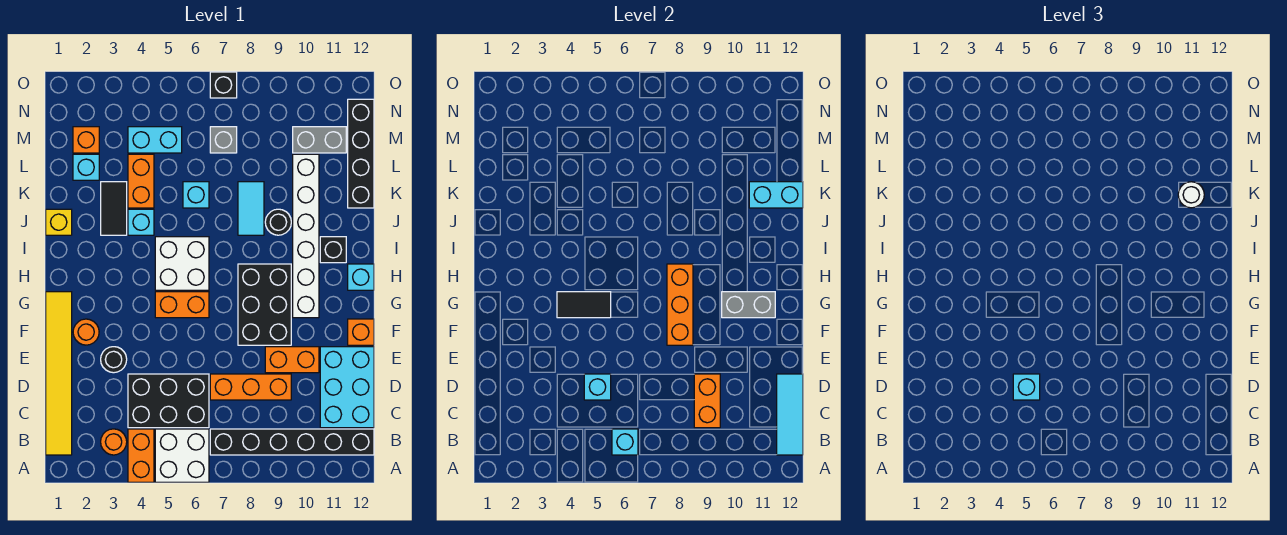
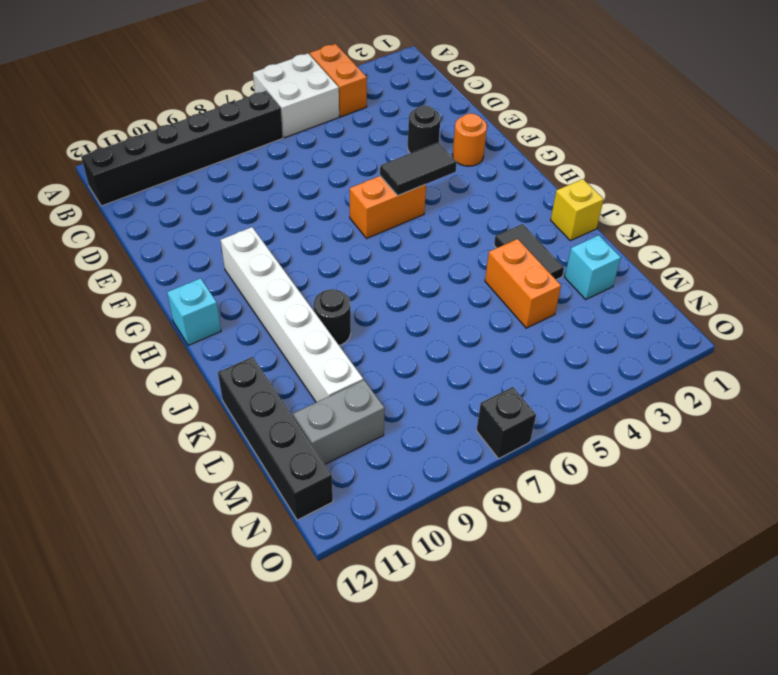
none -> yellow tile B1:G1 level 1
none -> orange round brick B3 level 1
none -> black brick C4:D6 level 1
none -> cyan brick C11:E12 level 1

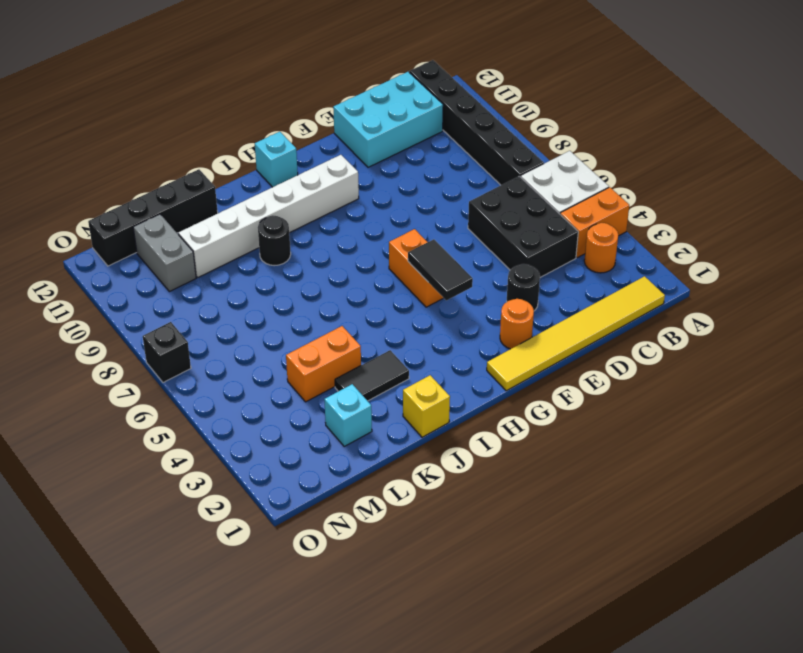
none -> orange brick D7:D9 level 1
none -> orange brick E9:E10 level 1
none -> black brick F8:H9 level 1
none -> orange brick F12 level 1

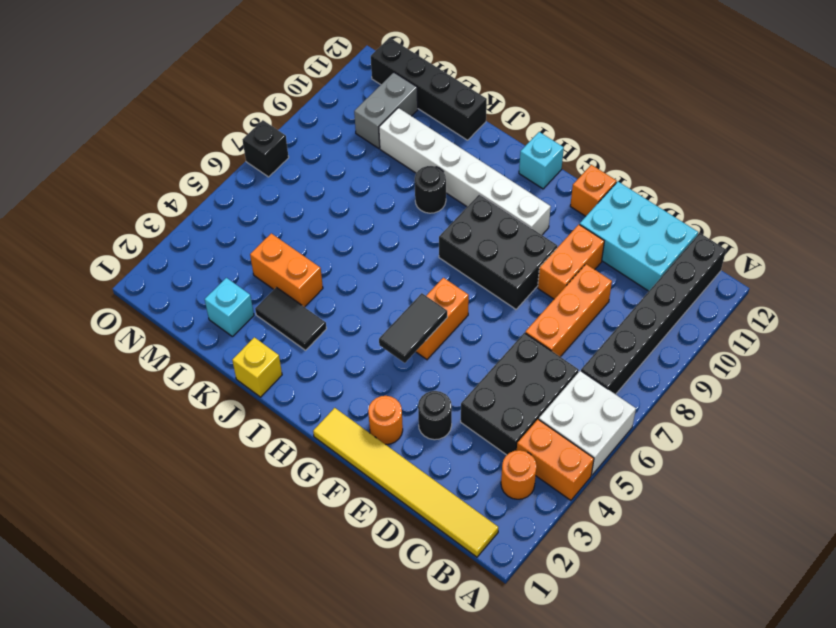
none -> white brick H5:I6 level 1
none -> black brick I11 level 1
none -> cyan brick J4 level 1
none -> cyan tile J8:K8 level 1

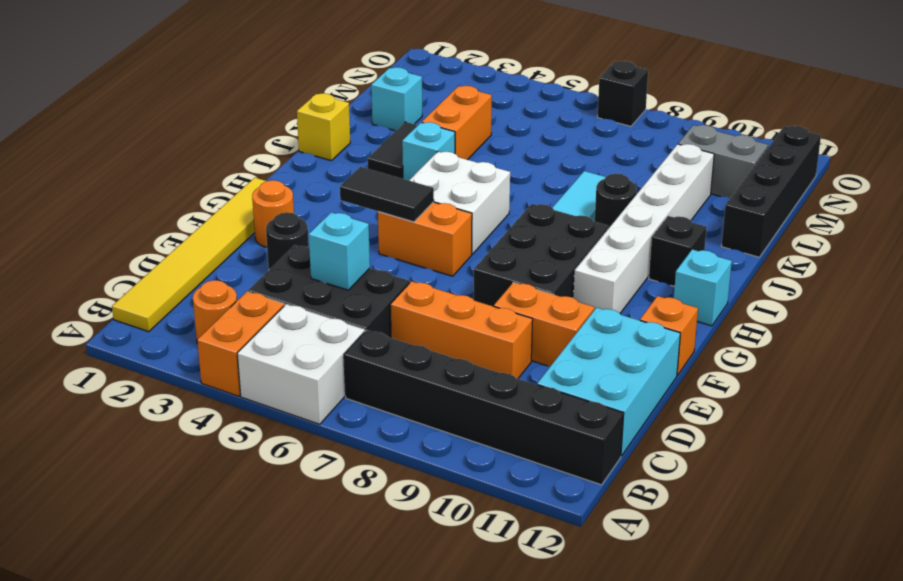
none -> cyan brick K6 level 1
none -> orange brick M2 level 1
none -> cyan brick M4:M5 level 1
none -> grey brick M7 level 1

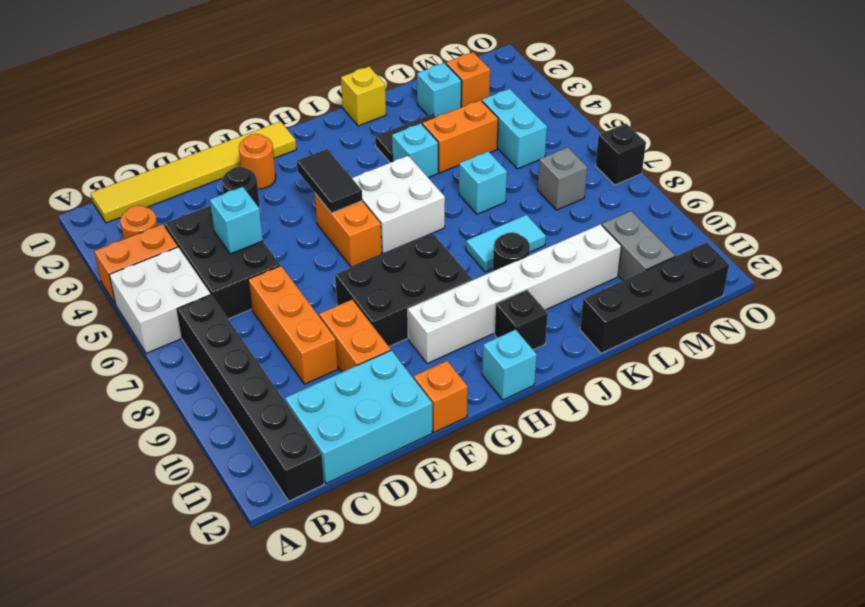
none -> cyan brick B6 level 2
none -> cyan tile B12:D12 level 2
none -> orange brick C9:D9 level 2
none -> orange brick F8:H8 level 2

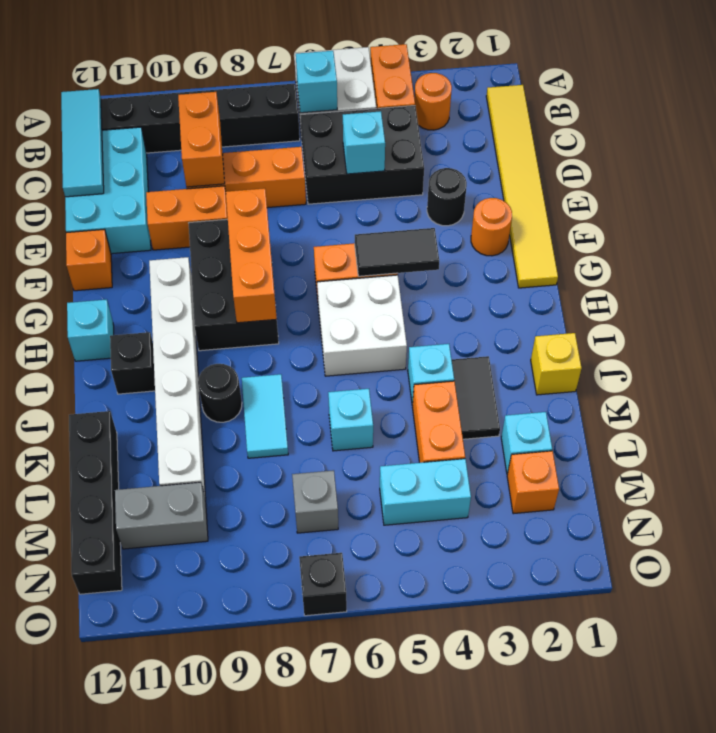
none -> grey brick G10:G11 level 2
none -> cyan brick K11:K12 level 2
none -> cyan brick D5 level 3
none -> white round brick K11 level 3

